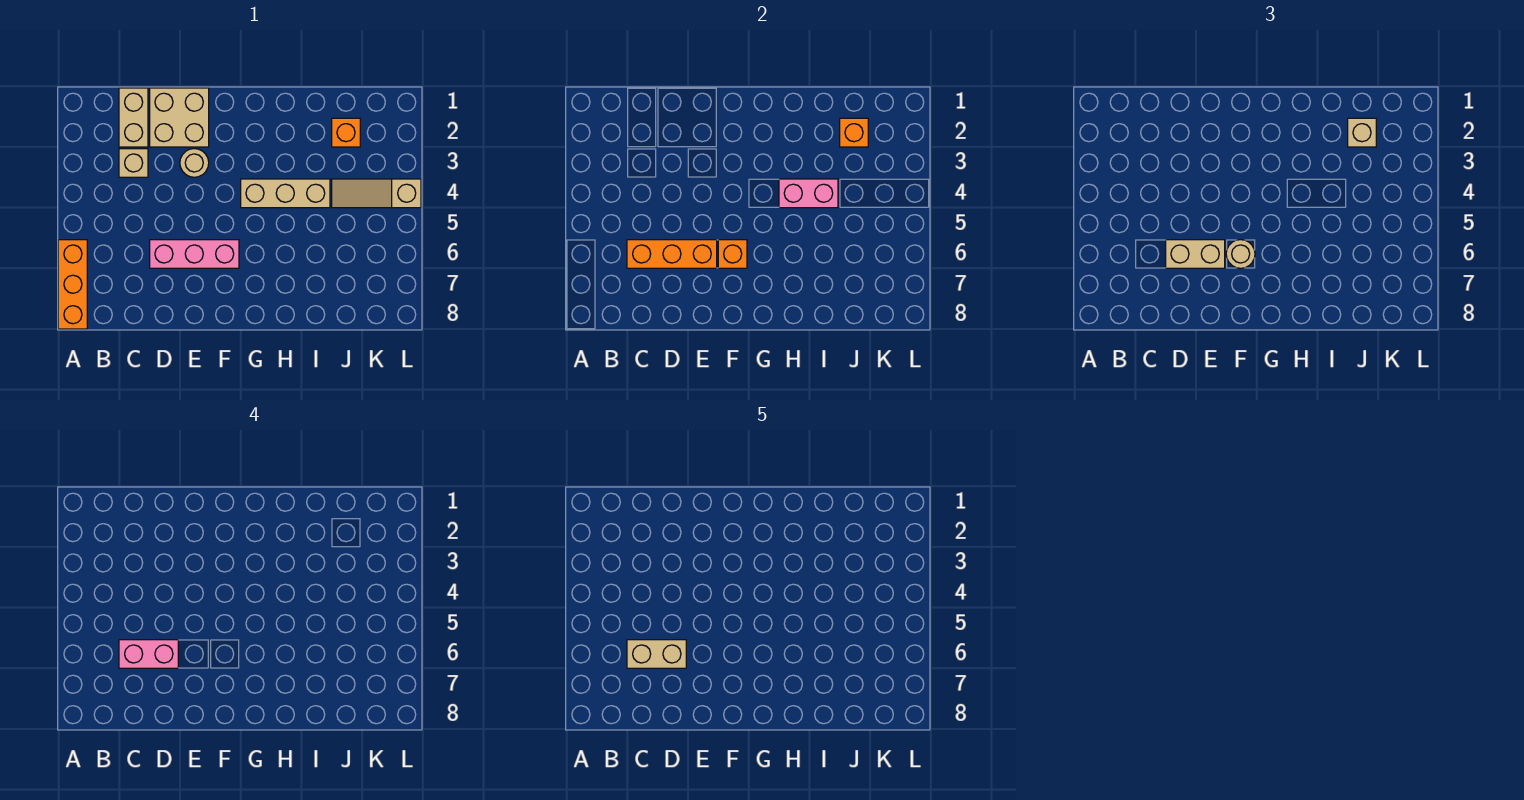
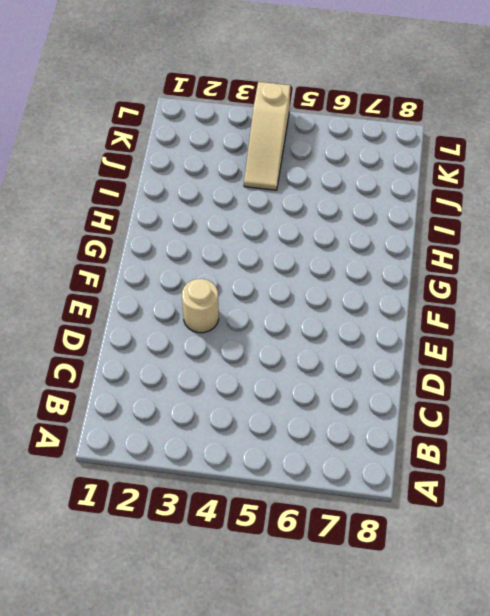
none -> orange brick A6:A8 level 1
none -> tan brick C1:C2 level 1
none -> tan brick C3 level 1

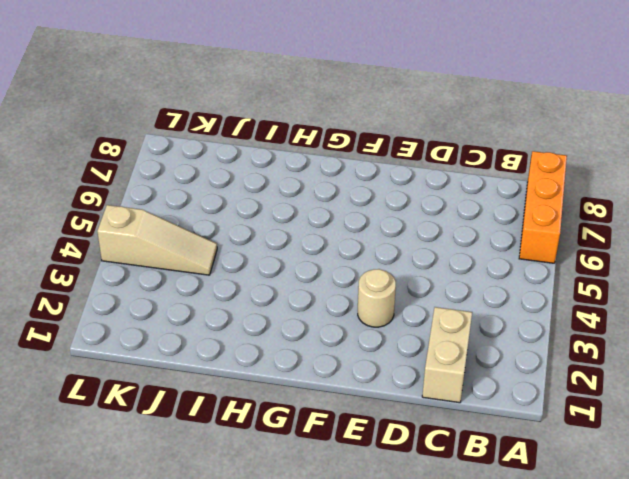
none -> tan brick C3 level 1
none -> tan brick D1:E2 level 1
none -> pink brick D6:F6 level 1

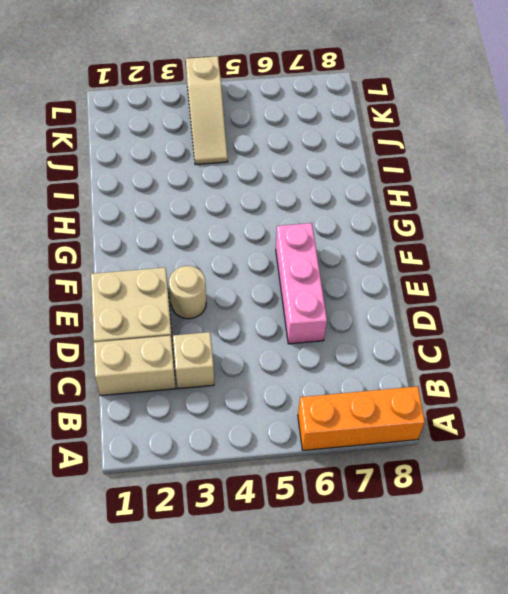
none -> tan brick G4:I4 level 1
none -> orange brick J2 level 1
none -> orange brick C6:E6 level 2

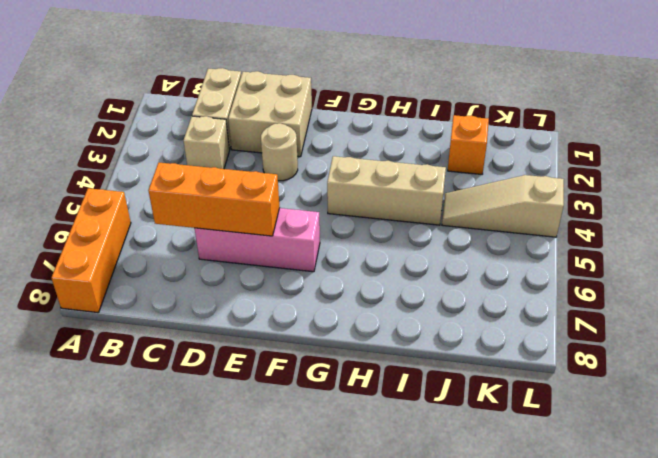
none -> orange brick F6 level 2
none -> pink brick H4:I4 level 2
none -> orange brick J2 level 2

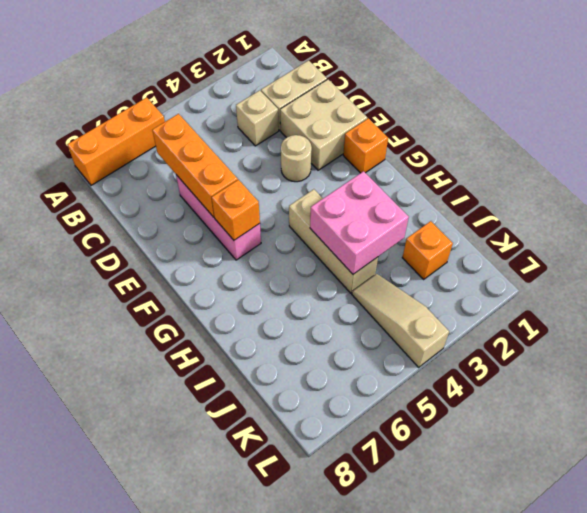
orange brick F1 level 1 -> orange brick J2 level 2
pink brick H3:I4 level 2 -> pink brick H4:I4 level 2
none -> tan brick D6:E6 level 3
none -> tan round brick F6 level 3
none -> tan brick J2 level 3

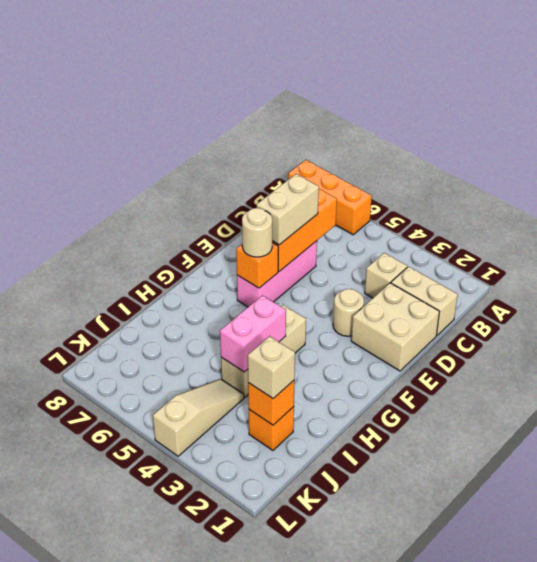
none -> pink brick C6:D6 level 4
none -> tan brick C6:D6 level 5

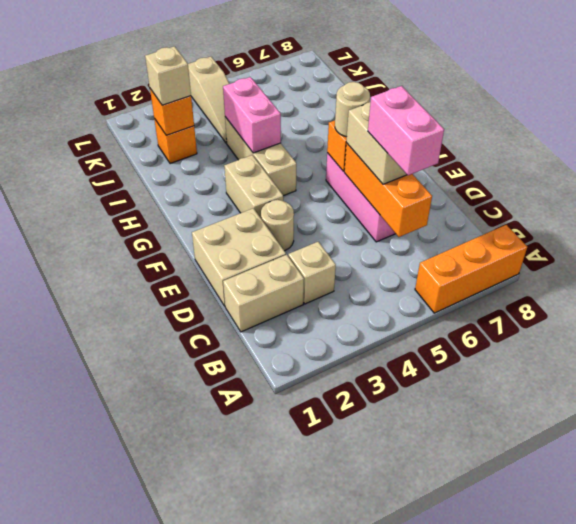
tan brick F3:G3 level 1 -> tan brick C6:D6 level 5

